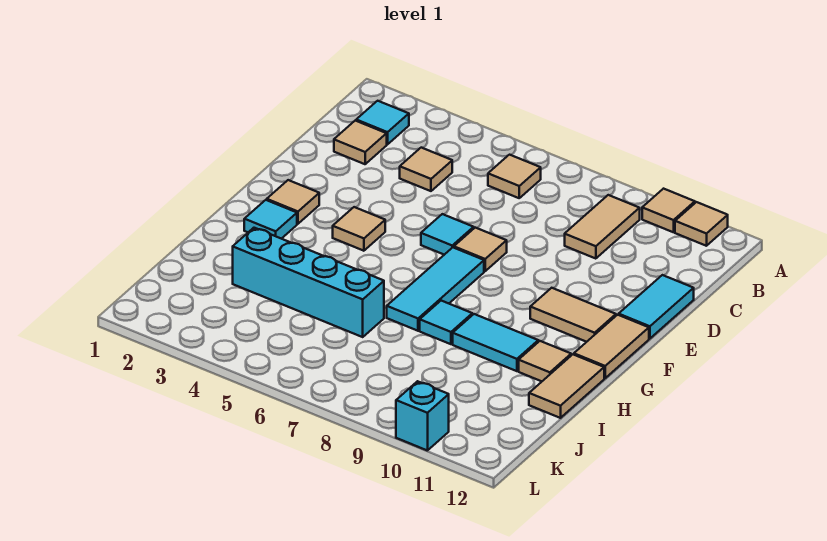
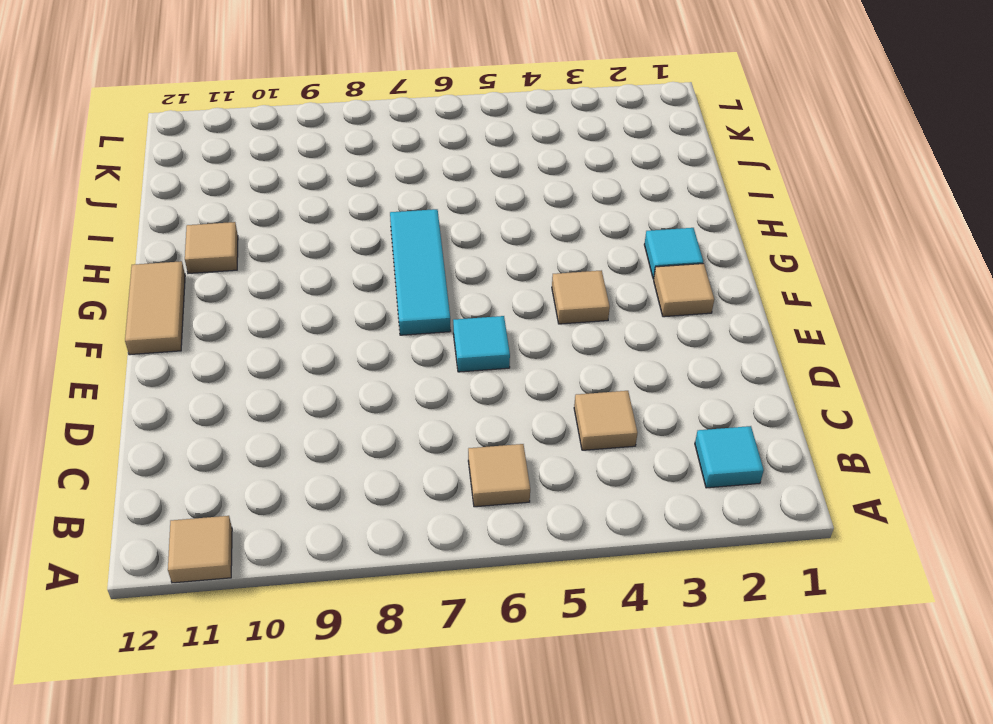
none -> tan tile A10 level 1
none -> tan tile B9:C9 level 1
none -> tan tile C2 level 1

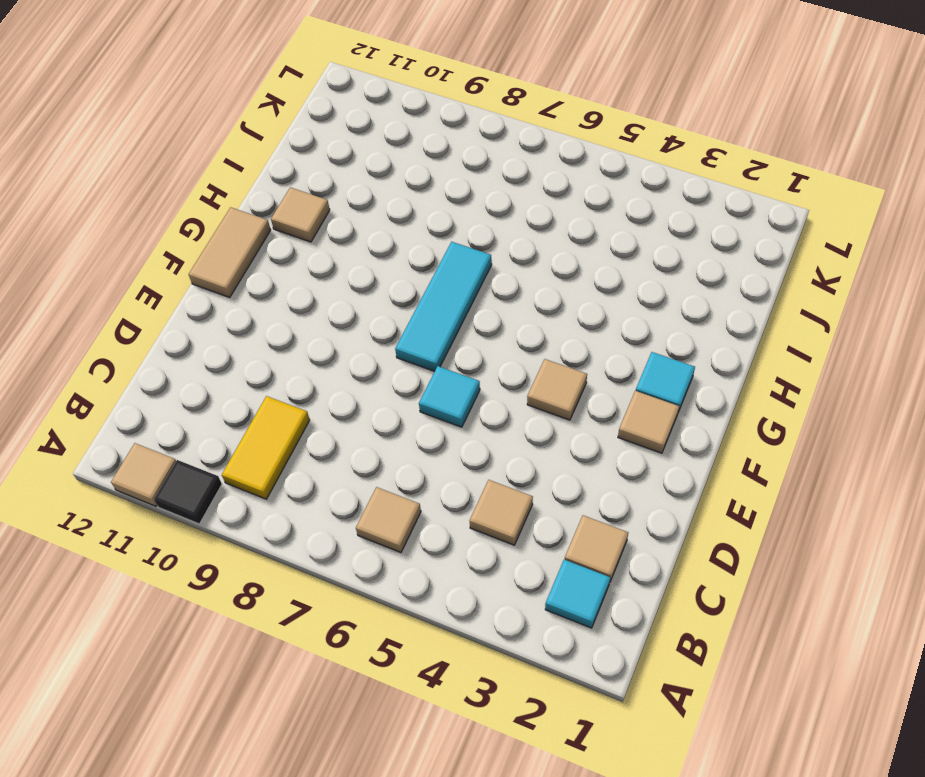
black tile A10 level 1 -> tan tile A10 level 1
yellow tile B9:C9 level 1 -> tan tile B9:C9 level 1
none -> cyan tile D12:E12 level 1
none -> tan tile E7 level 1
none -> tan tile F10:F11 level 1

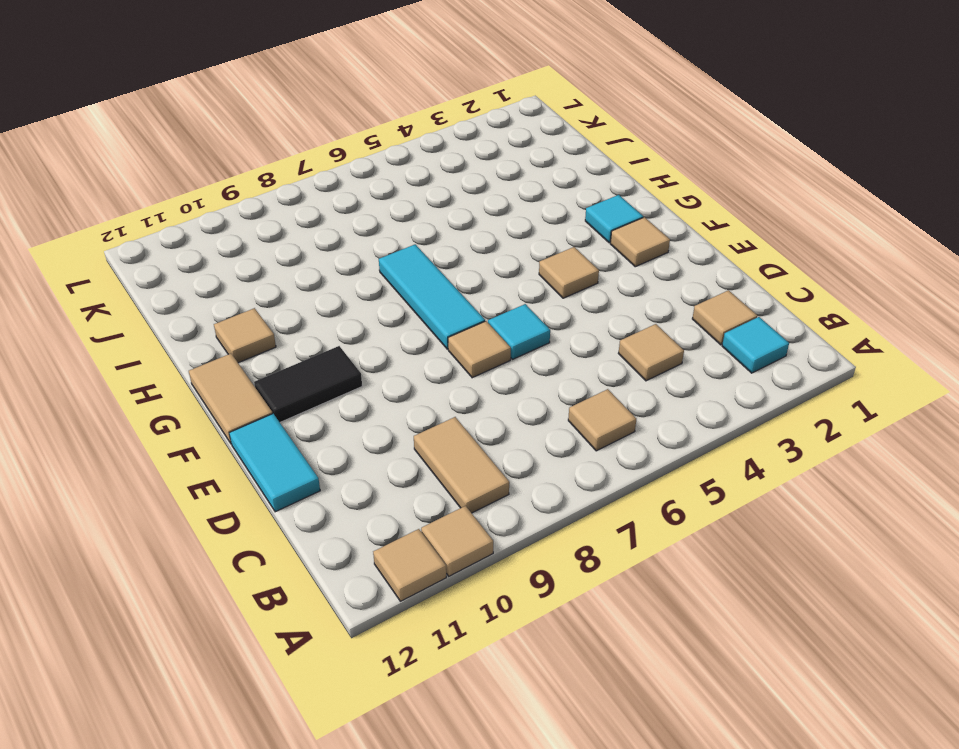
black tile F10:F11 level 1 -> tan tile F10:F11 level 1
none -> cyan tile H8 level 1
none -> cyan tile H9:H10 level 1
none -> tan tile H12:I12 level 1

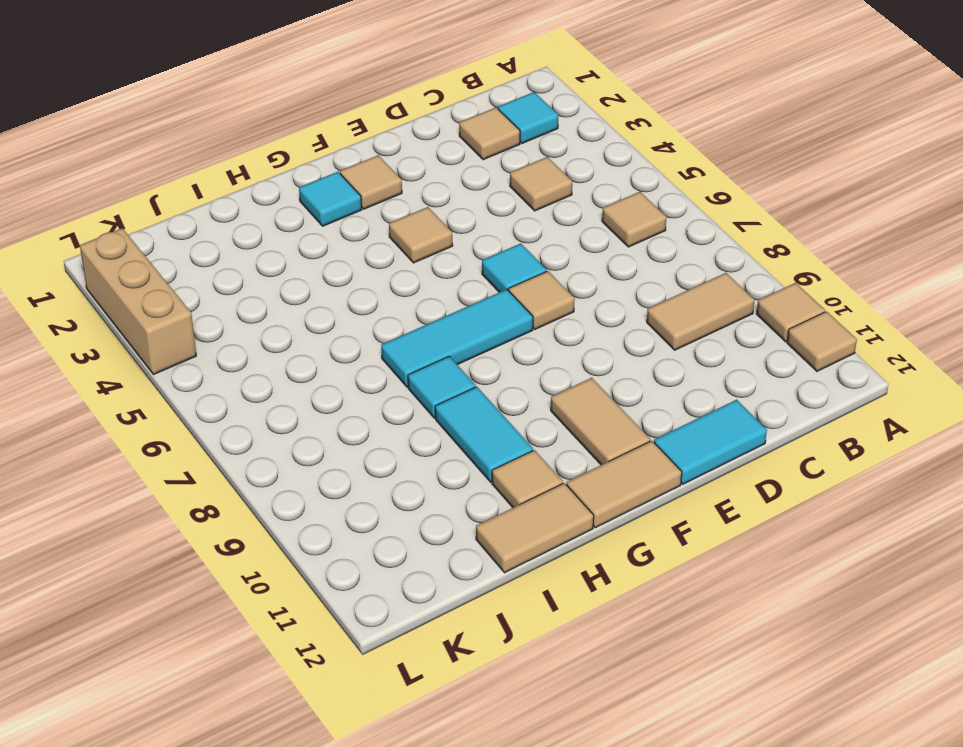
tan brick L2:L4 level 1 -> none
none -> cyan brick I3:I6 level 1
none -> cyan brick L10 level 1

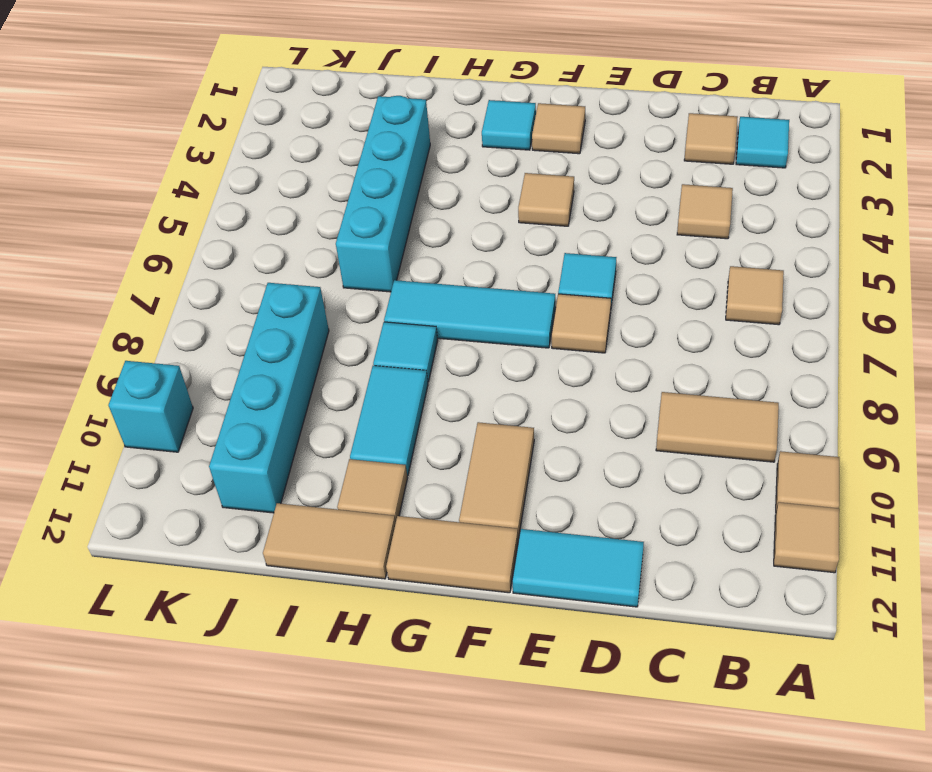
cyan brick J8:J11 level 1 -> none

